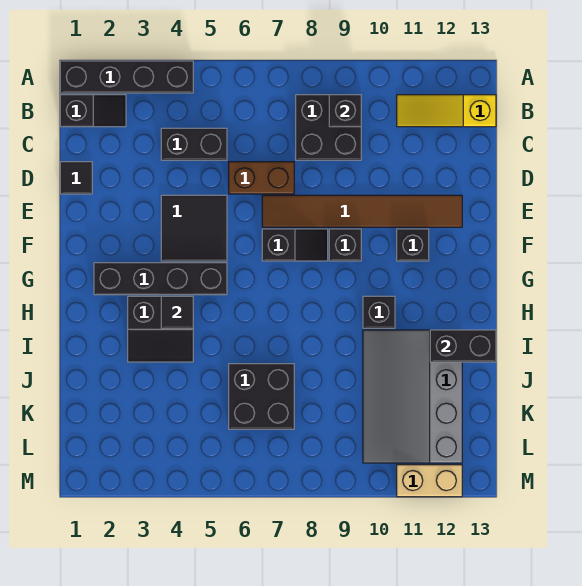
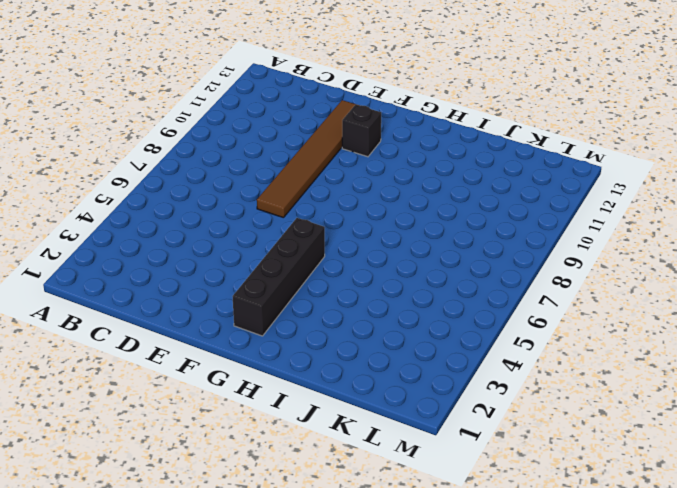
none -> black brick A1:A4 level 1
none -> black slope B1:B2 level 1 top 1
none -> black brick B8:C9 level 1

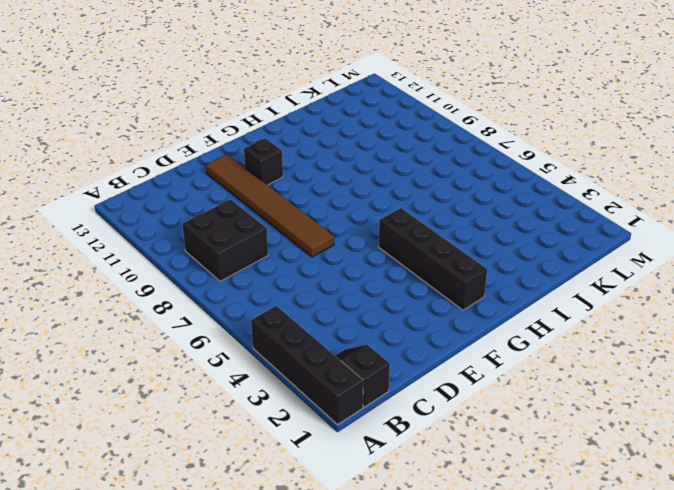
none -> yellow slope B11:B13 level 1 top 13
none -> black brick C4:C5 level 1
none -> black tile D1 level 1

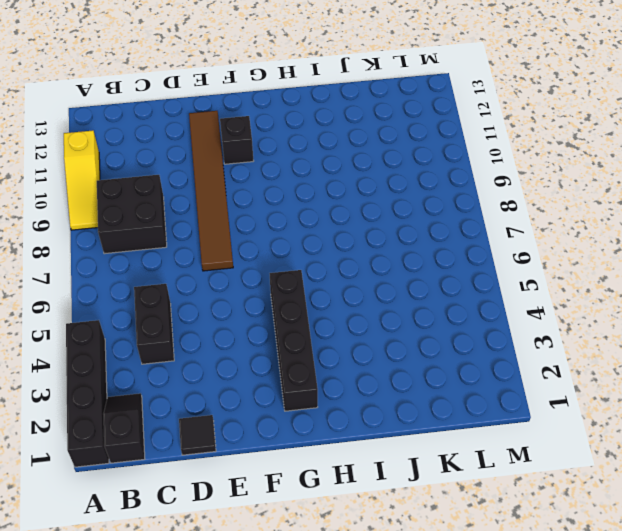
yellow slope A9:A11 level 1 top 11 -> yellow slope B11:B13 level 1 top 13
none -> brown brick D6:D7 level 1
none -> black tile E4:F5 level 1
none -> black slope F7:F8 level 1 top 7

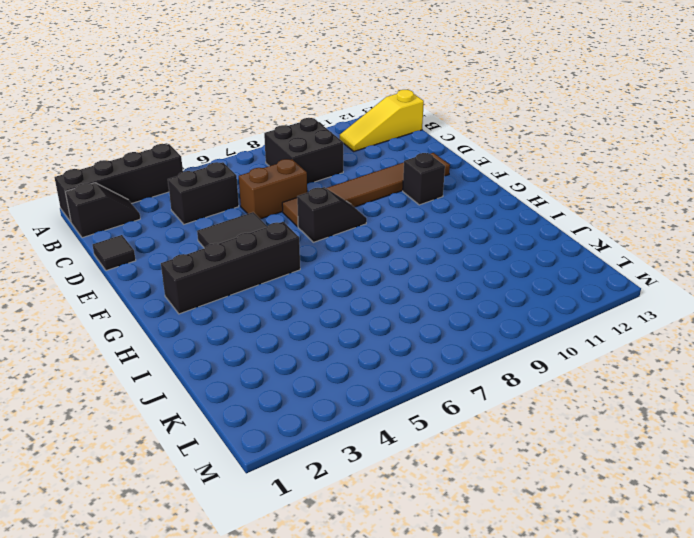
none -> black brick F9 level 1
none -> black slope H3:I4 level 1 top H
none -> black brick H10 level 1

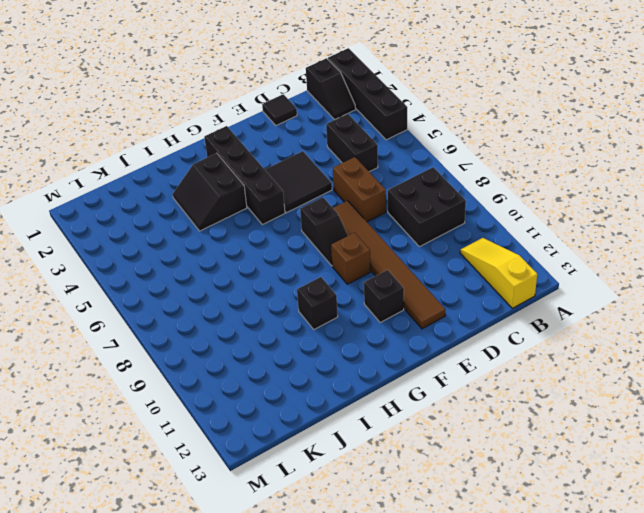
brown brick F9 level 1 -> black brick F9 level 1
none -> grey slope I10:L12 level 1 top 12
none -> black brick J6:K7 level 1
none -> tan brick M11:M12 level 1

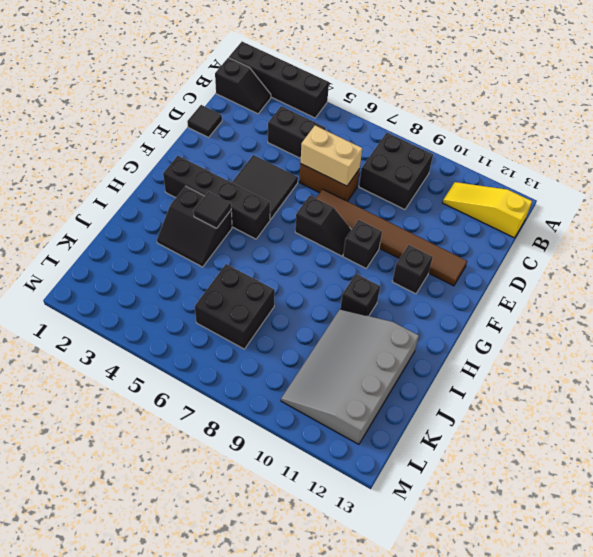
tan brick D6:D7 level 2 -> tan brick M11:M12 level 1
none -> black brick B9 level 2
none -> black brick I12:I13 level 2

